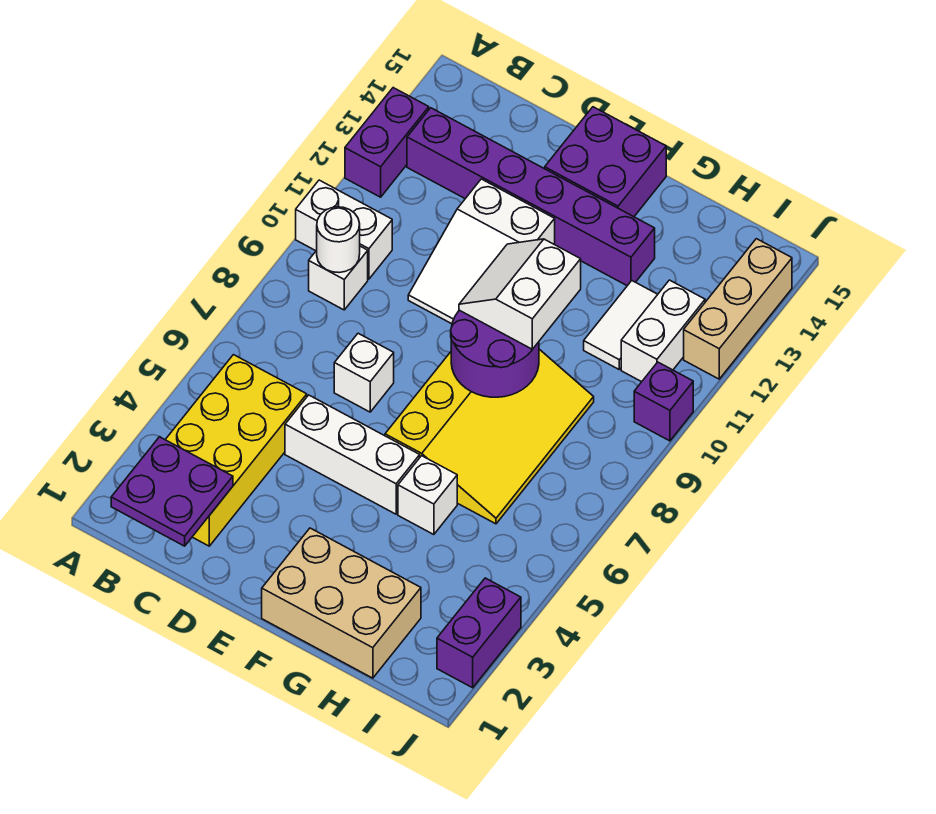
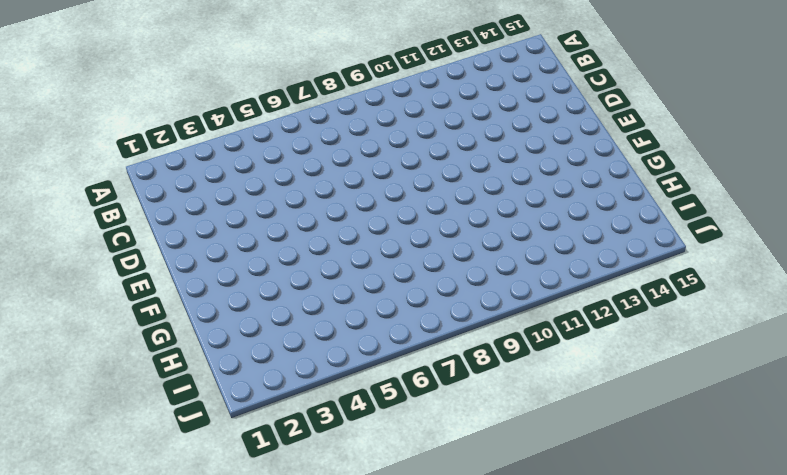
none -> white brick A10:B10 level 1
none -> purple brick A12:A13 level 1
none -> yellow brick B2:C5 level 1

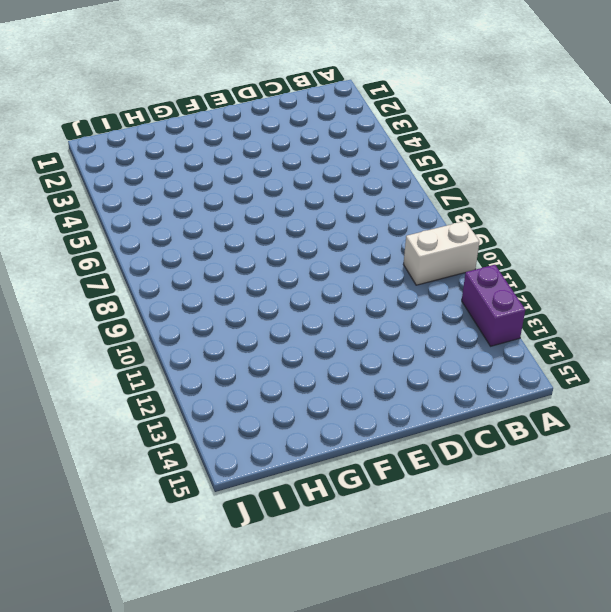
none -> yellow brick B2:C5 level 1
none -> white brick B9 level 1
none -> purple brick B13:G13 level 1

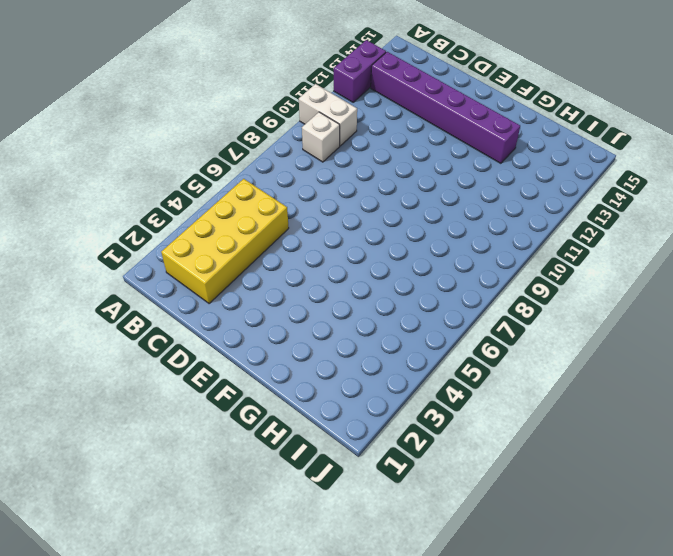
none -> white brick D5:F5 level 1
none -> white brick D7 level 1
none -> white slope D10:E12 level 1 top 12

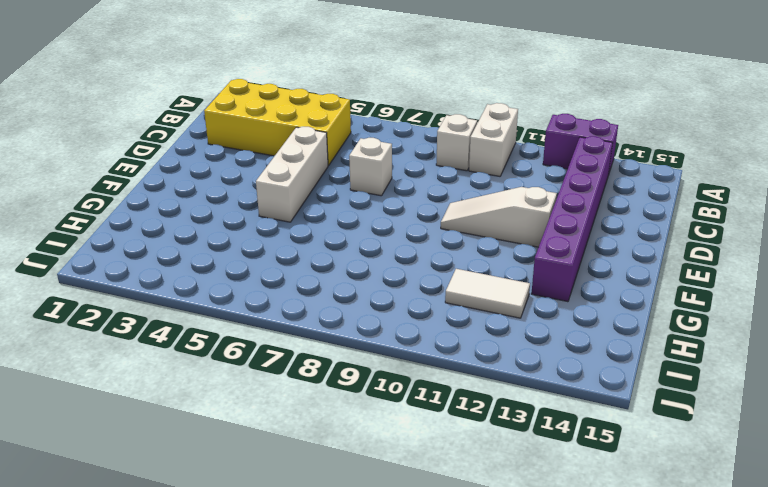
white slope E10:E12 level 1 top 12 -> white slope D10:E12 level 1 top 12
none -> purple brick E14:F15 level 1
none -> tan brick F1:H2 level 1
none -> yellow slope F6:H9 level 1 top F

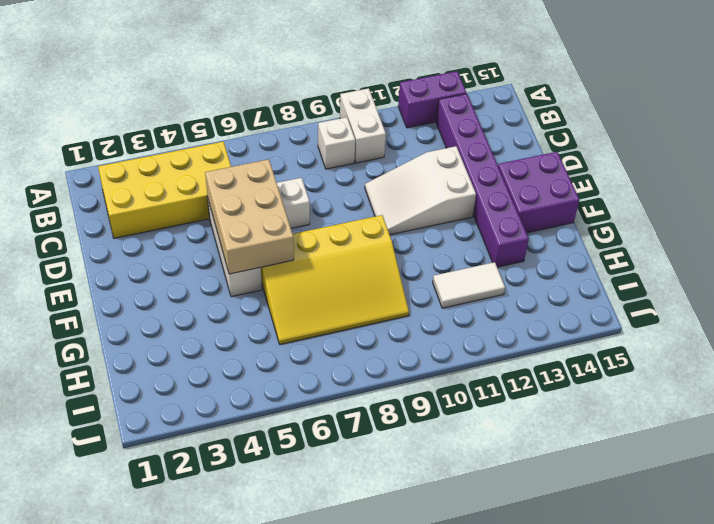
tan brick D5:F6 level 2 -> tan brick F1:H2 level 1
none -> white brick G5 level 1
none -> white brick I11:I12 level 1
none -> purple brick J2:J3 level 1

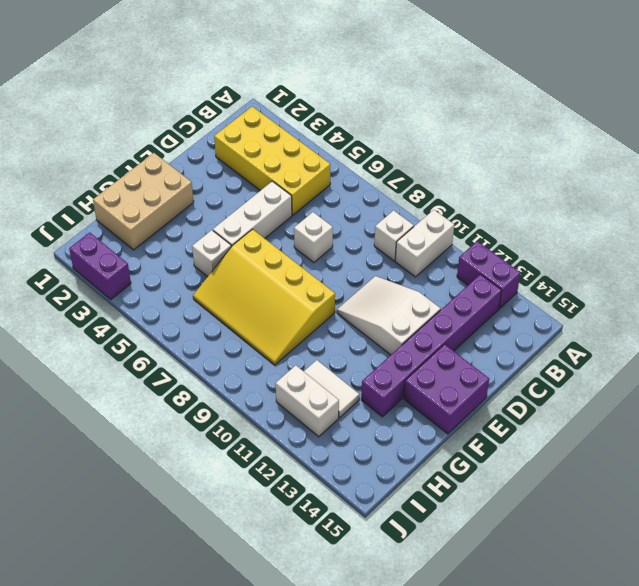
none -> purple brick J10 level 1
none -> tan brick J12:J14 level 1
none -> purple plate B1:C2 level 2

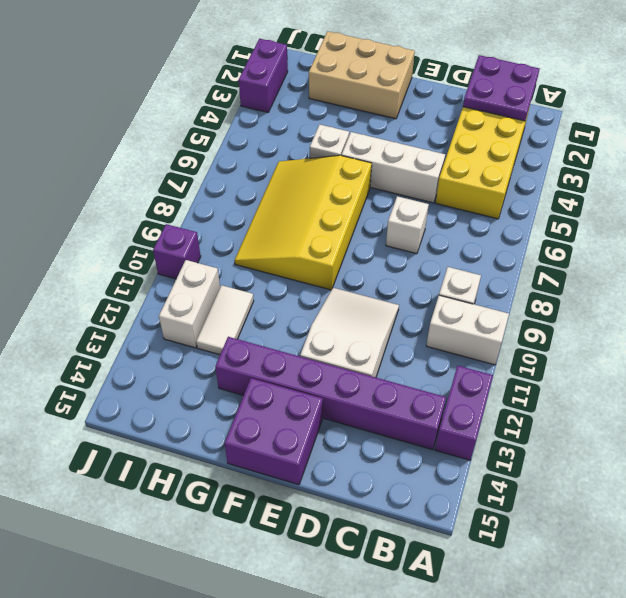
none -> tan brick J12:J14 level 1
none -> white round brick B9 level 2
none -> purple round brick F8:G9 level 2

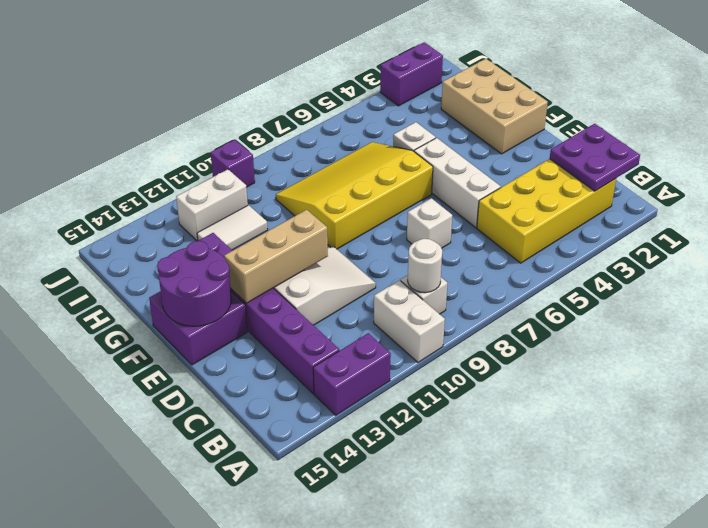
tan brick E11:E13 level 2 -> tan brick J12:J14 level 1
purple round brick E14:F15 level 2 -> purple round brick F8:G9 level 2
none -> white slope F9:G10 level 3 top G

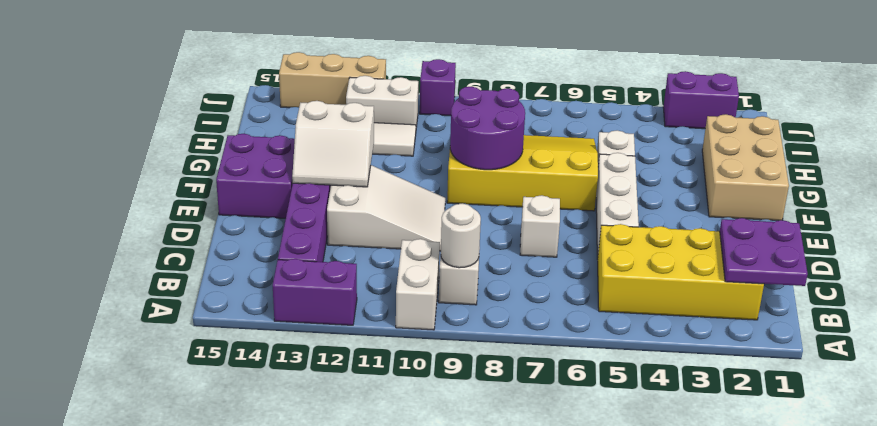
white slope E12:F13 level 2 top F -> white slope F9:G10 level 3 top G

